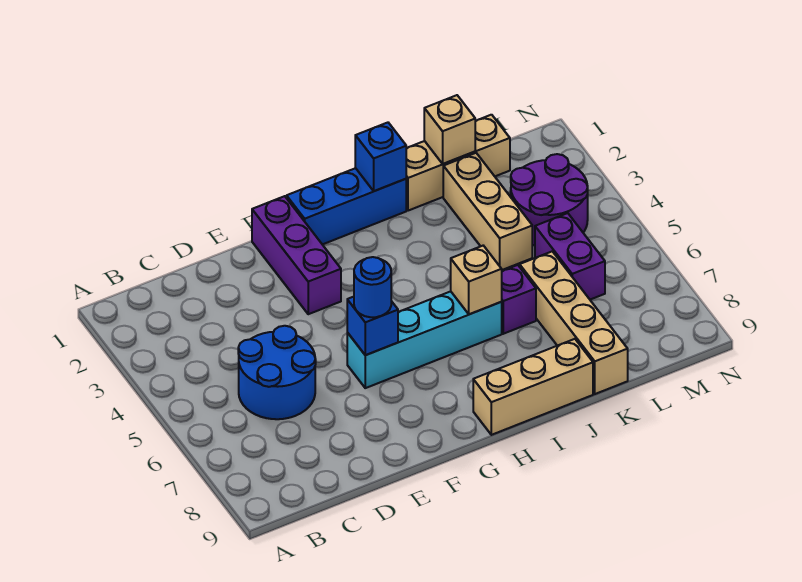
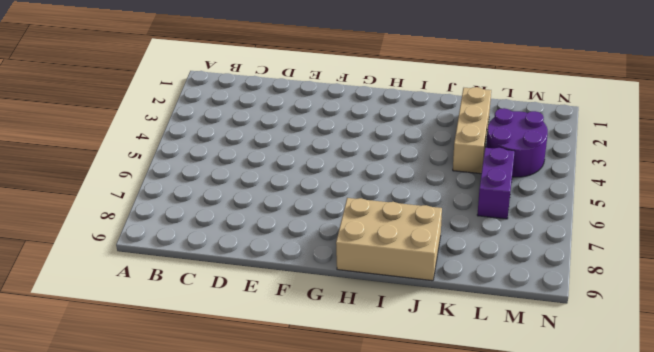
tan brick H8:J9 level 1 -> tan brick H9:J9 level 1
none -> blue round brick C5:D6 level 1
none -> purple brick F1:F3 level 1
none -> cyan brick F6:I6 level 1

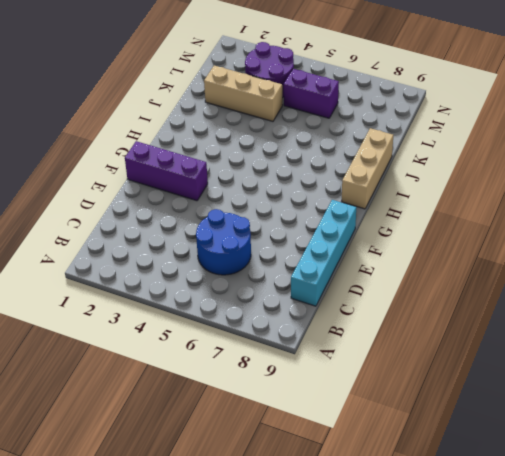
cyan brick C9:F9 level 1 -> cyan brick F6:I6 level 1
none -> blue brick G1:I1 level 1
none -> tan brick J1:L1 level 1
none -> purple brick J6 level 1

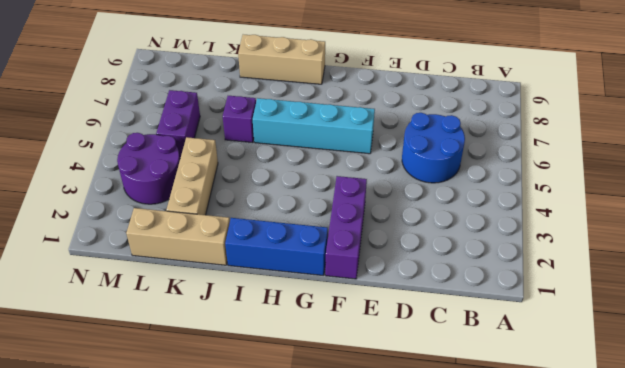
none -> tan brick K6:K9 level 1
none -> blue brick F6 level 2
none -> blue brick I1 level 2

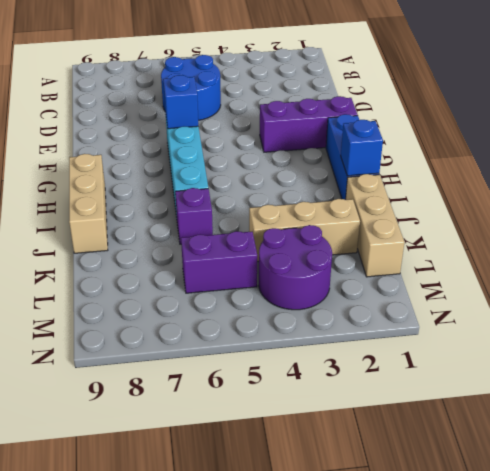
none -> tan brick K6:K9 level 1
none -> tan brick I6 level 2
none -> tan brick K1 level 2

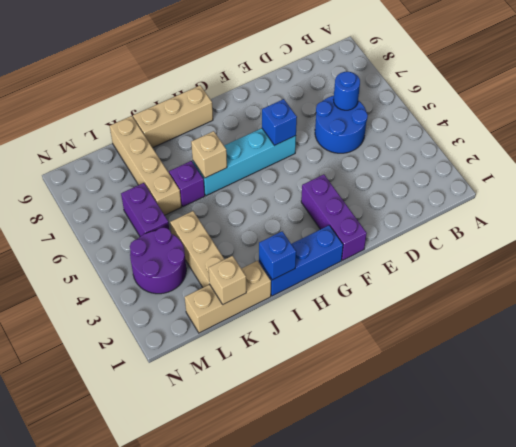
blue round brick C6 level 2 -> blue round brick F6 level 3

